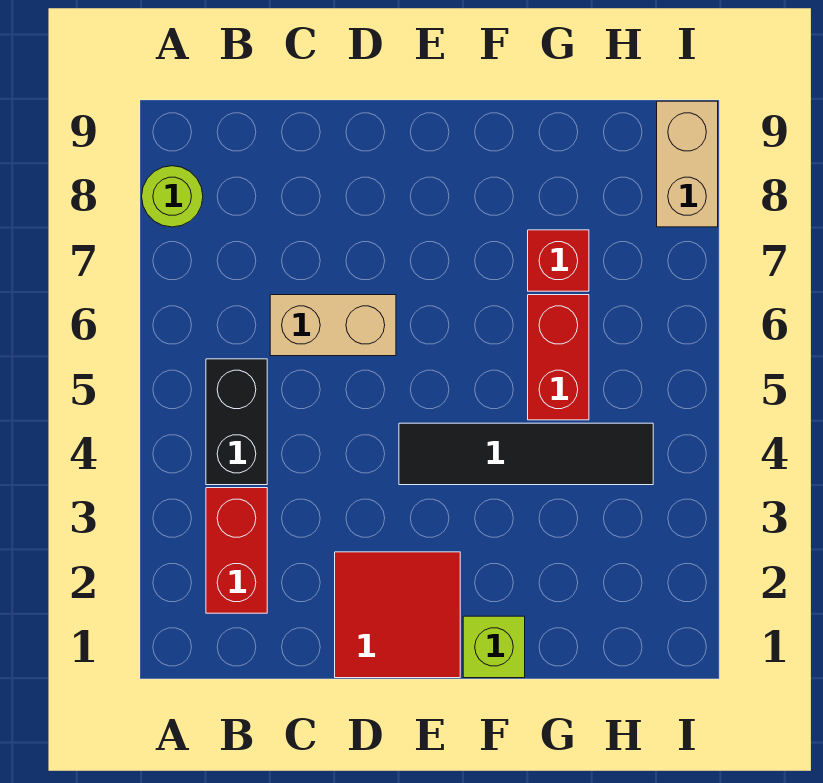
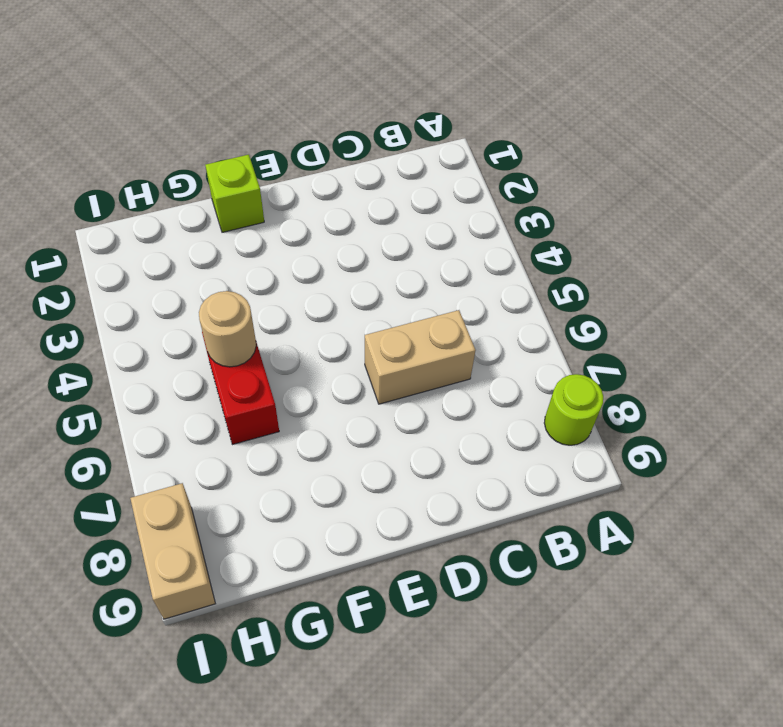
tan round brick G5 level 2 -> none
none -> red brick B2:B3 level 1
none -> black brick B4:B5 level 1

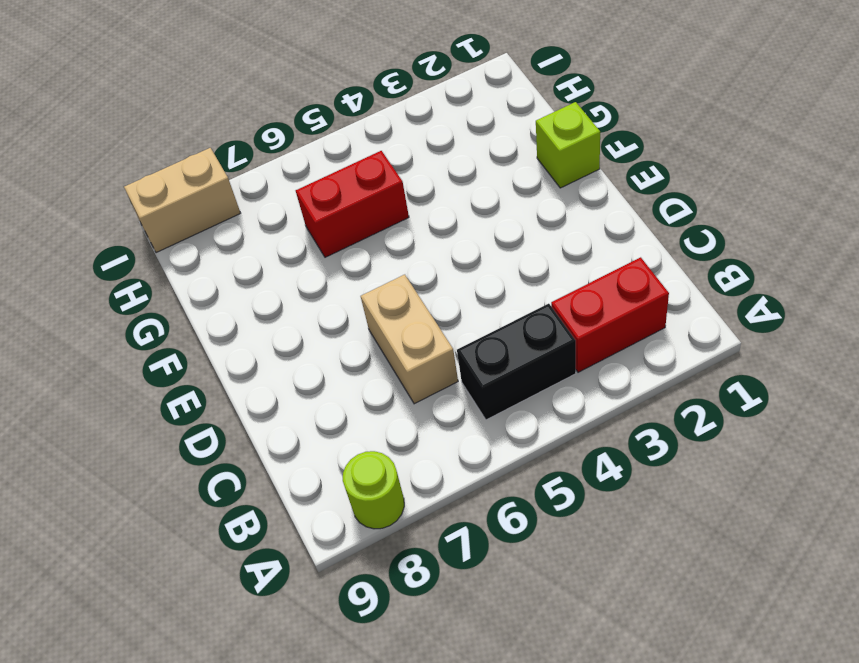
none -> red tile D1:E2 level 1
none -> black tile E4:H4 level 1

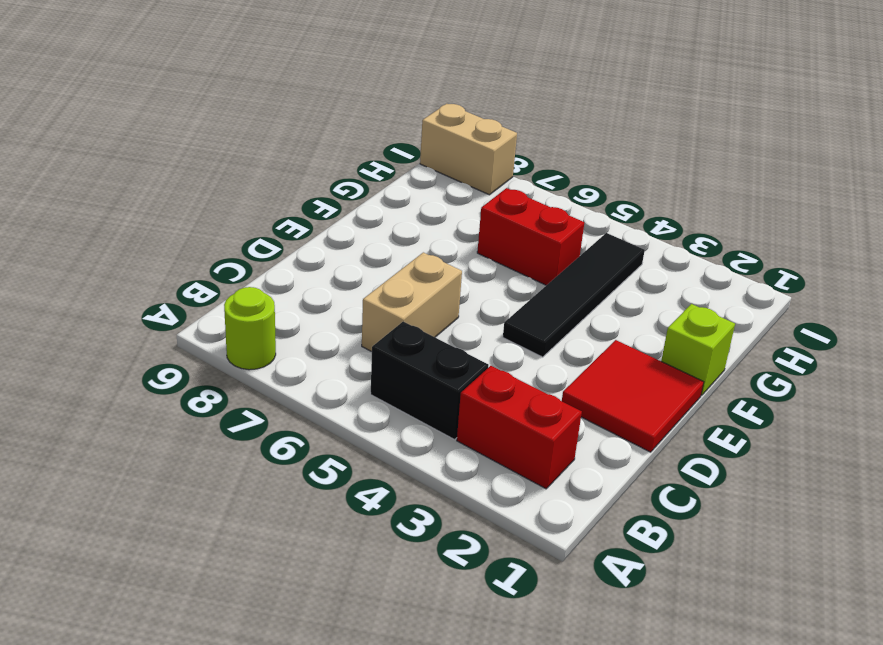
none -> red brick G7 level 1

